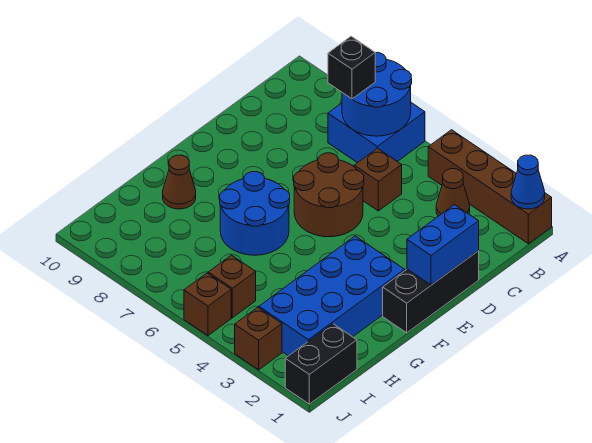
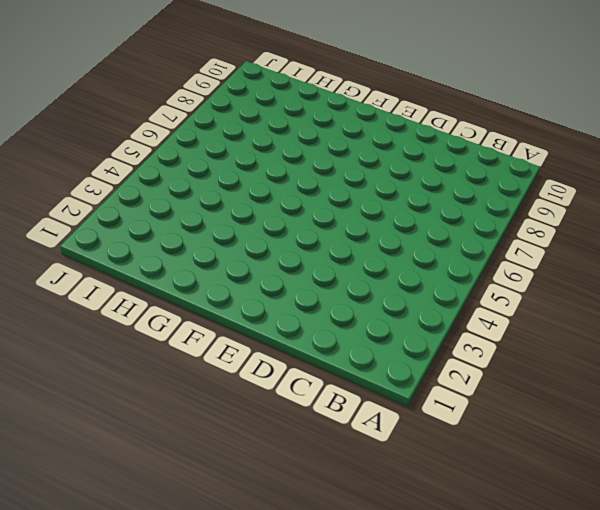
none -> brown brick A1:A4 level 1
none -> blue brick A6:B7 level 1
none -> brown cone B3 level 1

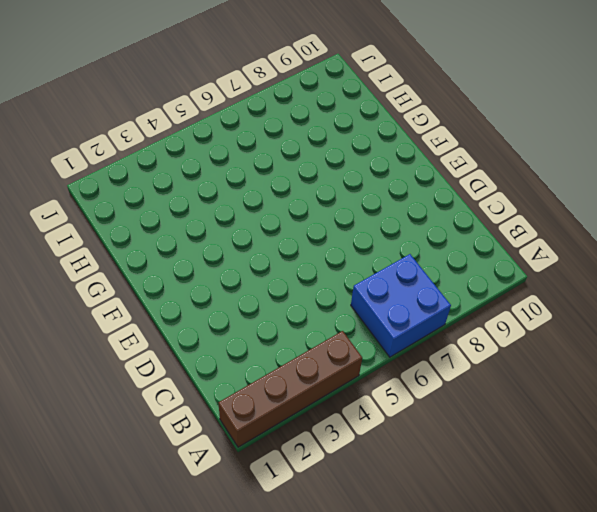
none -> brown cone B3 level 1
none -> brown brick C5 level 1
none -> black brick D1:F1 level 1

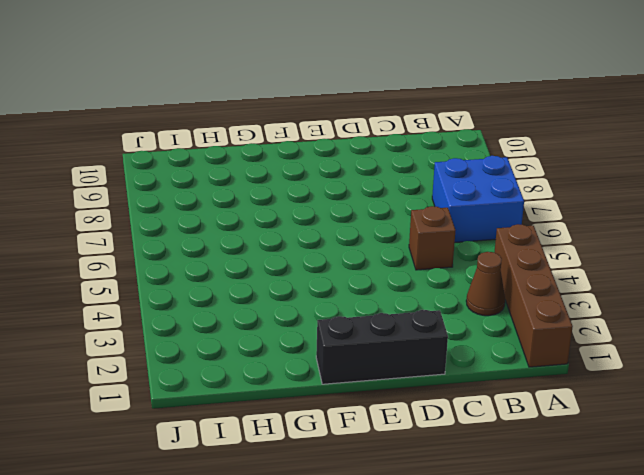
none -> brown round brick D5:E6 level 1
none -> blue brick F2:I3 level 1
none -> blue round brick F6:G7 level 1

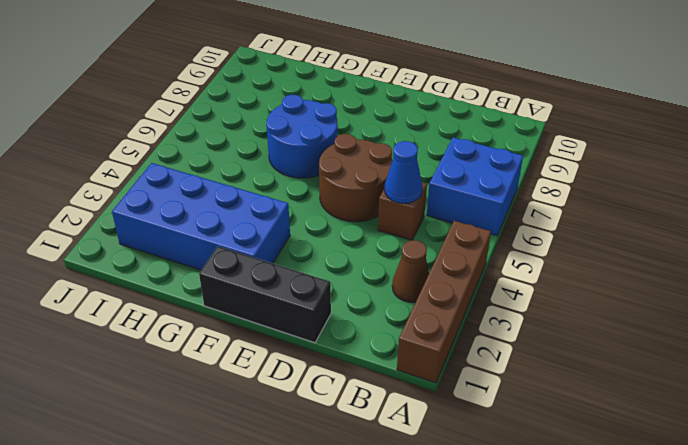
blue cone C5 level 2 -> blue cone A1 level 2
none -> brown cone G9 level 1
none -> black brick I1:J1 level 1
none -> brown brick I5 level 1

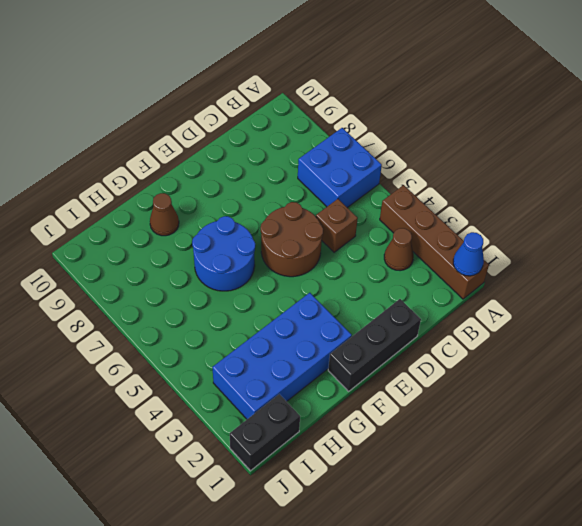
none -> brown brick I5 level 1
none -> brown brick J3 level 1
none -> brown brick J5 level 1

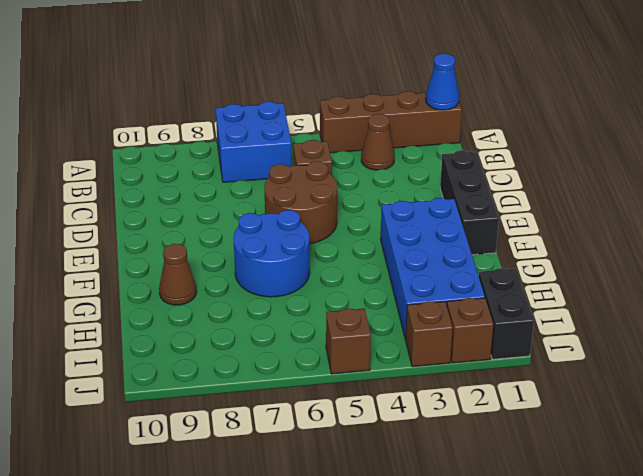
brown brick J2 level 1 -> brown brick I5 level 1
none -> blue round brick A6:B7 level 2
none -> blue brick D1:E1 level 2
none -> black brick B7 level 3

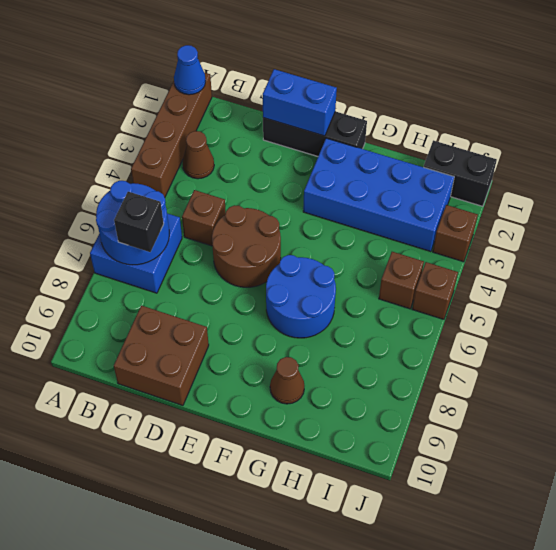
brown brick C9:D10 level 1 -> none

